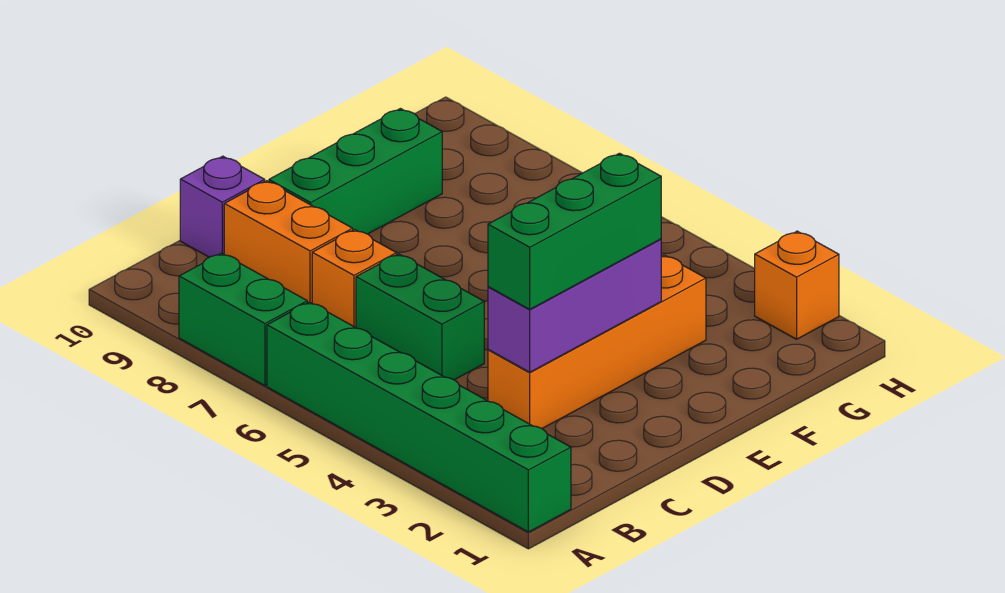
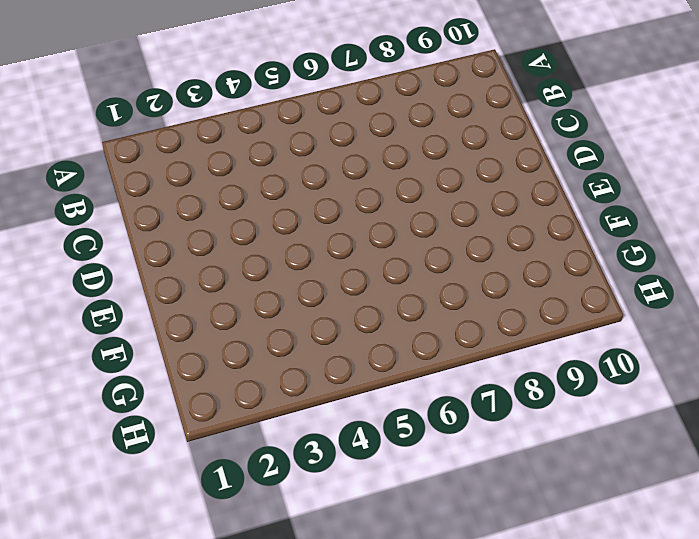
none -> green brick A1:A6 level 1
none -> green brick A7:A8 level 1

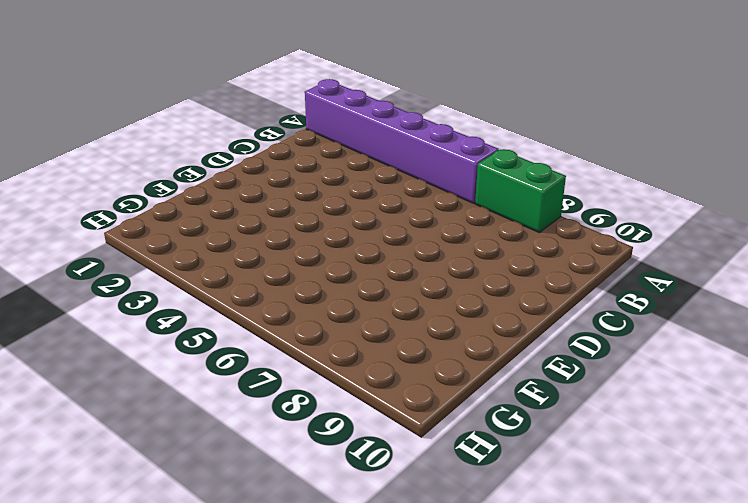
purple brick A1:A6 level 1 -> green brick A1:A6 level 1
none -> orange brick C3:F3 level 1
none -> green brick C5:C6 level 1

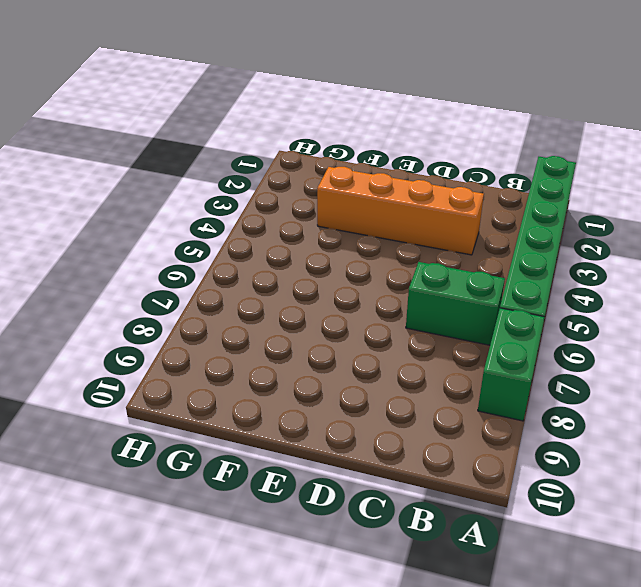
green brick B6:C6 level 1 -> green brick C5:C6 level 1
none -> orange brick C7 level 1
none -> orange brick C8:C9 level 1

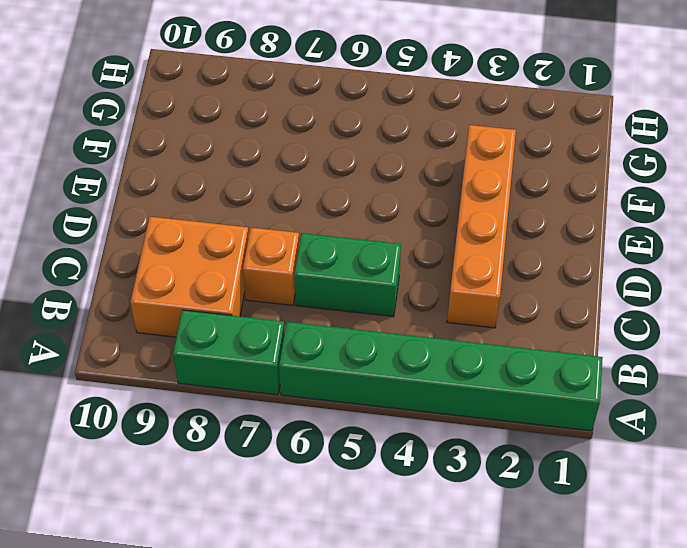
orange brick B8:C9 level 1 -> orange brick C8:C9 level 1
none -> purple brick C10 level 1
none -> green brick D9:F9 level 1

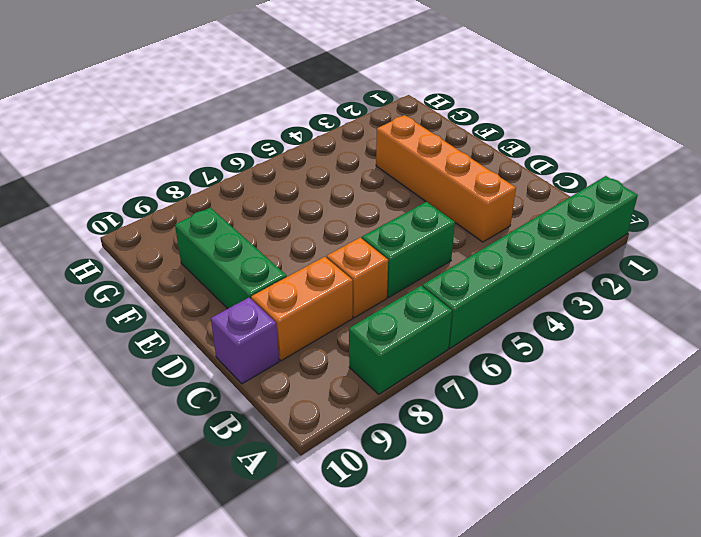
none -> orange brick H2 level 1
none -> purple brick C3:E3 level 2

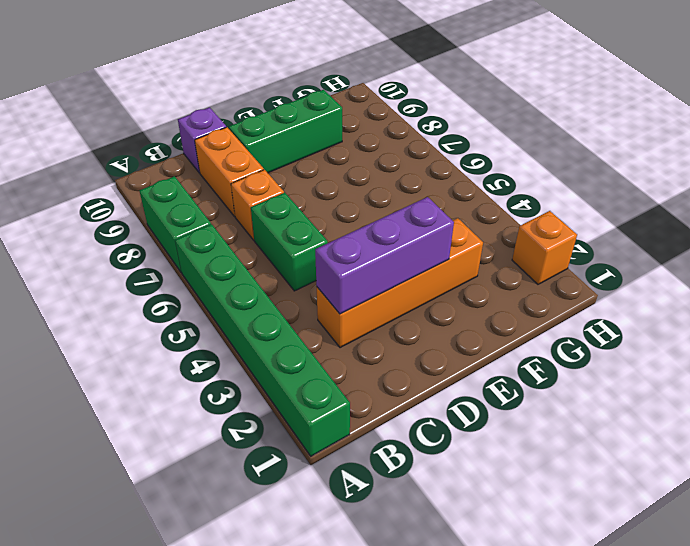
none -> green brick C3:E3 level 3

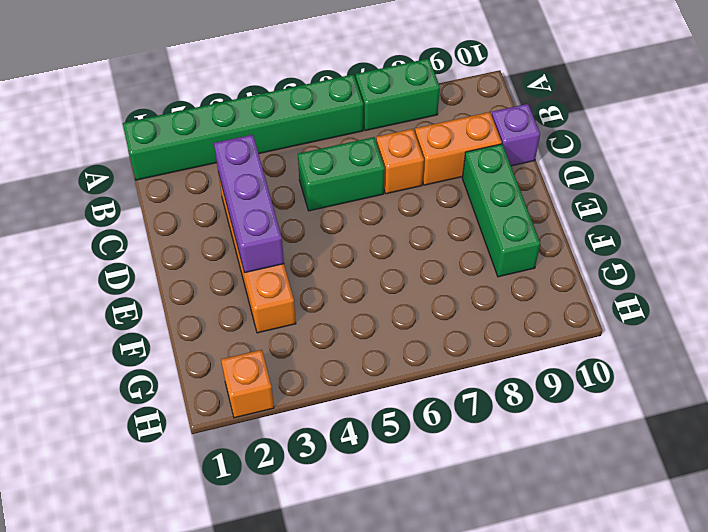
none -> green brick C3:E3 level 3

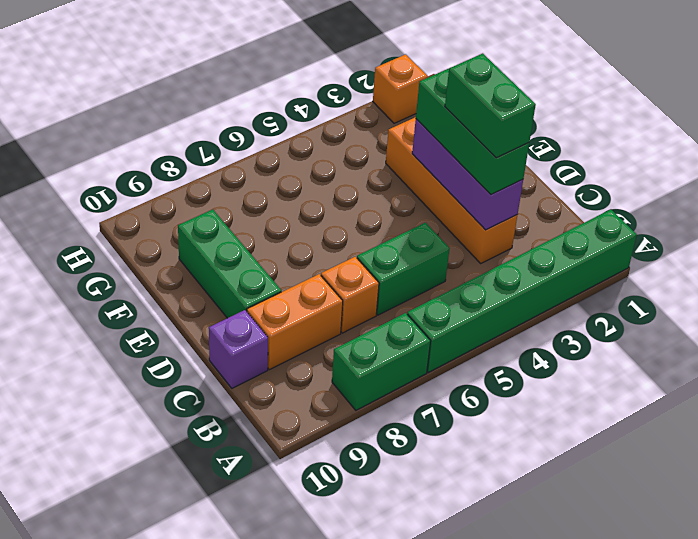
green brick C3:D3 level 4 -> none

